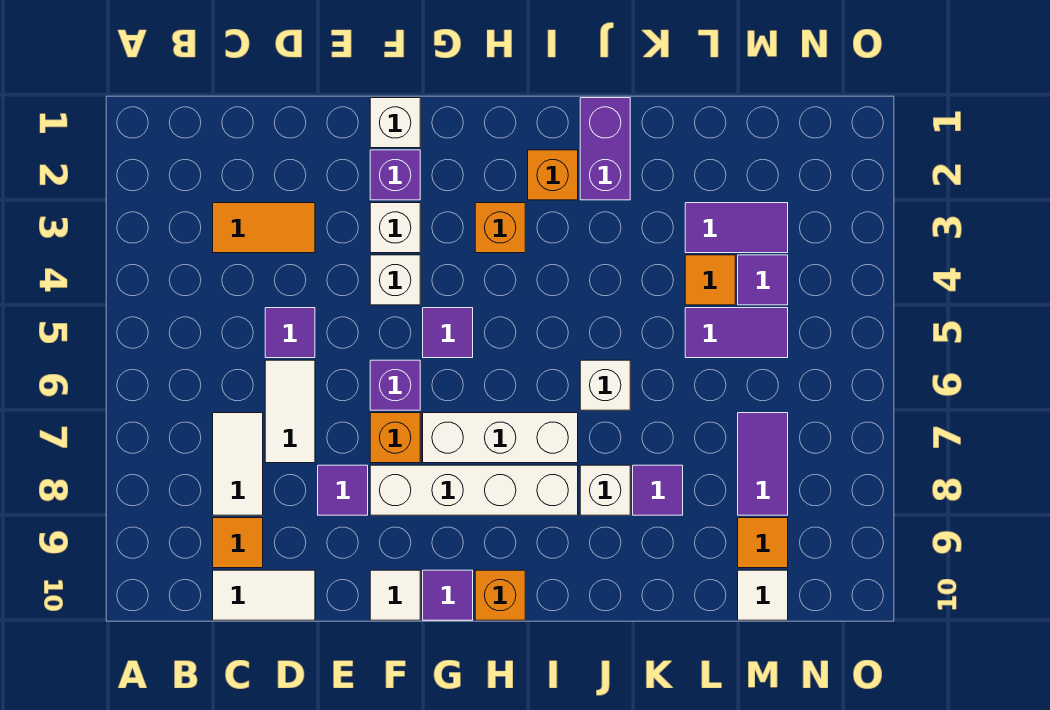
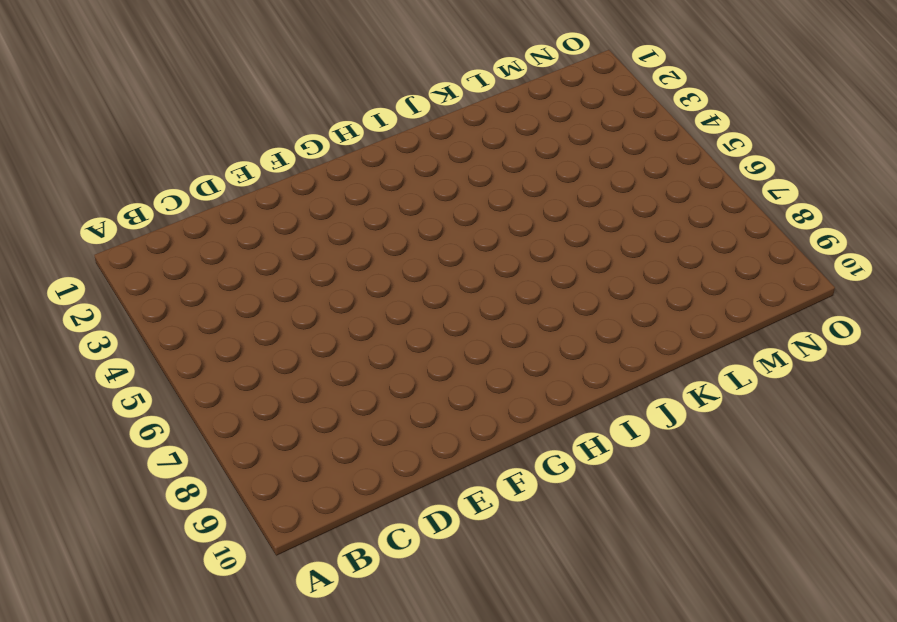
none -> orange tile C3:D3 level 1
none -> white tile C7:C8 level 1
none -> orange tile C9 level 1
none -> white tile C10:D10 level 1

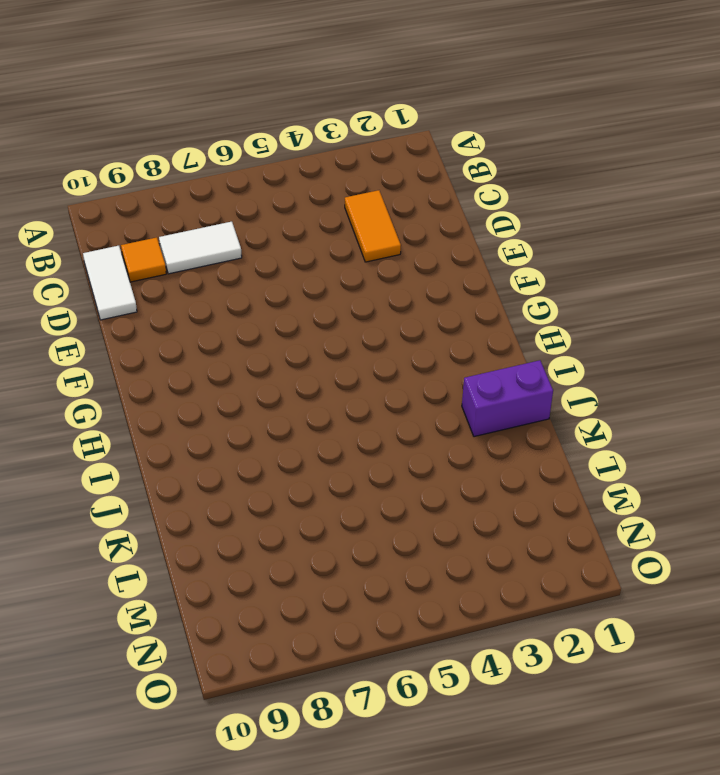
none -> purple tile D5 level 1
none -> white tile D6:D7 level 1
none -> purple tile E8 level 1
none -> white brick F1 level 1

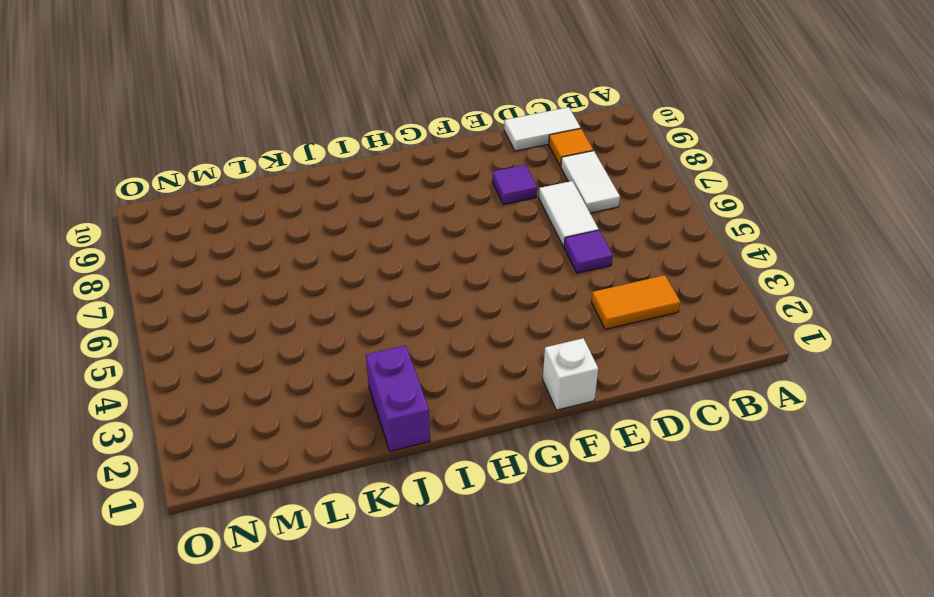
none -> purple brick F2 level 1
none -> white brick F3 level 1
none -> white brick F4 level 1
none -> purple brick F6 level 1

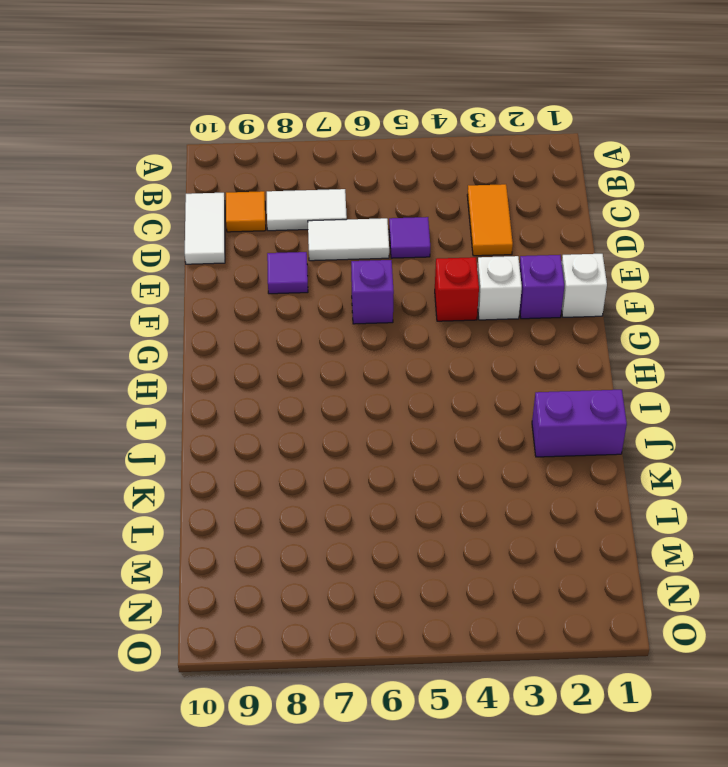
red brick F4 level 1 -> white brick F4 level 1
none -> orange brick F7 level 1
none -> white brick F8:I8 level 1
none -> white tile F10 level 1
none -> purple tile G5 level 1

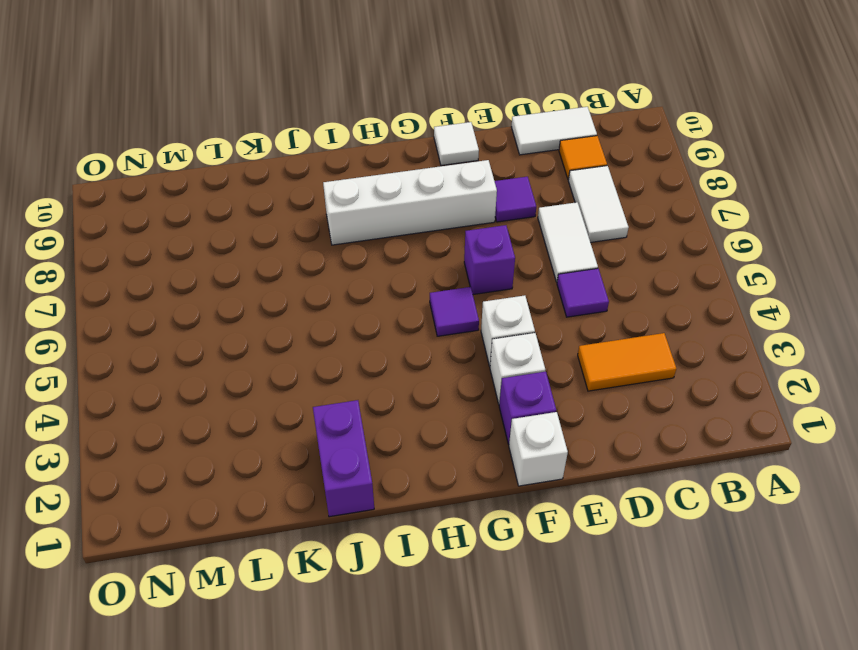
none -> orange brick F7 level 1
none -> white brick G7:I7 level 1
none -> purple tile G10 level 1
none -> orange brick H3 level 1

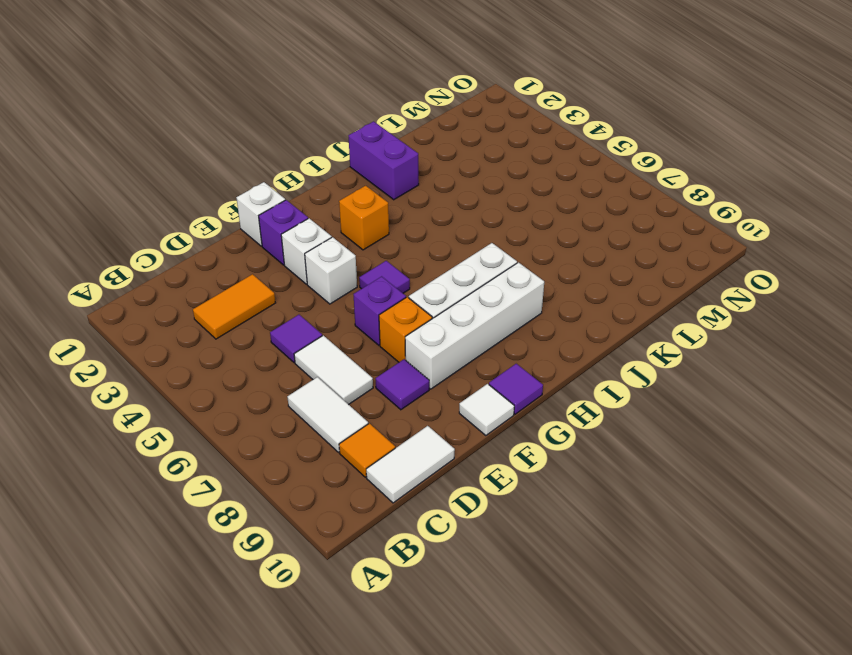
none -> orange brick H10 level 1
none -> orange brick I2 level 1
none -> white brick J6 level 1
none -> white brick J8 level 1

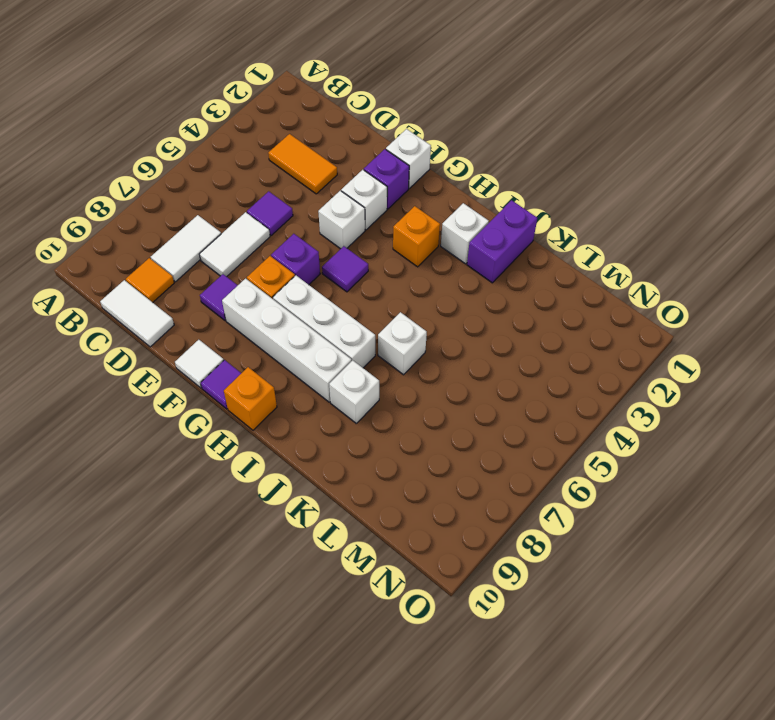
white brick I2 level 1 -> orange brick I2 level 1
none -> purple tile K8 level 1
none -> purple tile L3:M3 level 1
none -> orange tile L4 level 1
none -> purple tile L5:M5 level 1

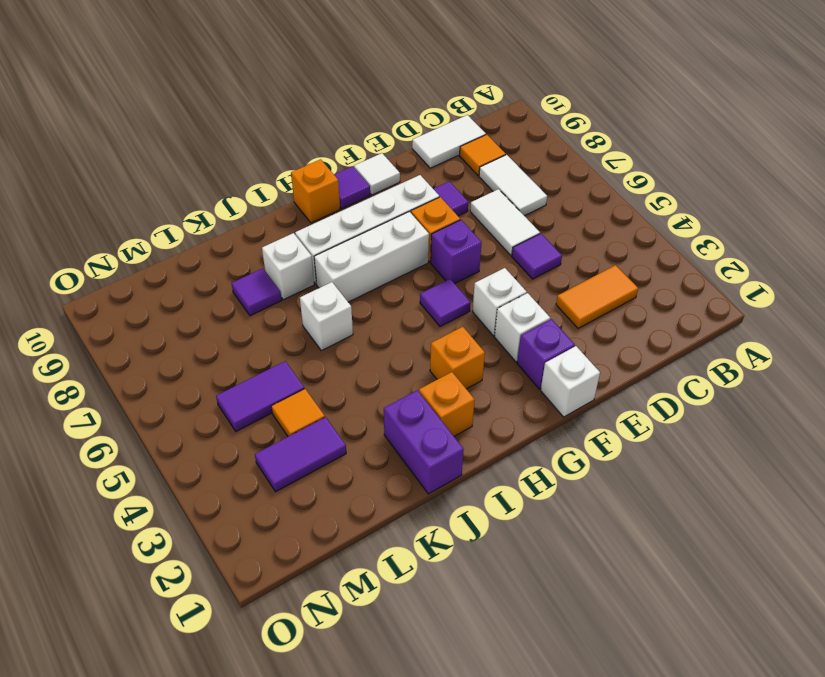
none -> purple tile M4 level 1
none -> purple tile M7:M8 level 1
none -> orange tile M9 level 1
none -> white tile M10 level 1

